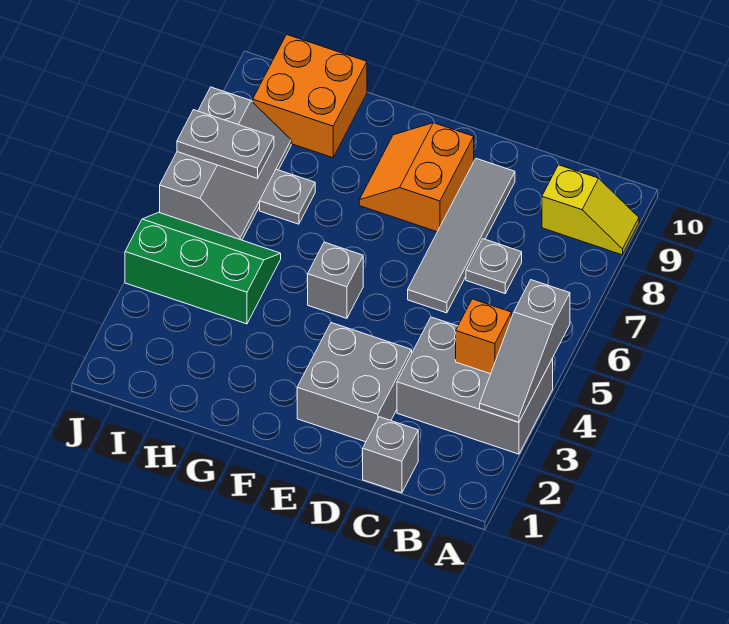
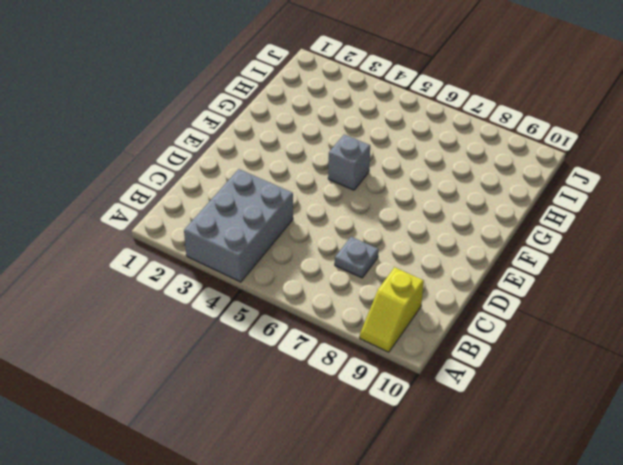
none -> grey brick C1 level 1
none -> grey brick D2:E3 level 1
none -> grey tile D6:D9 level 1

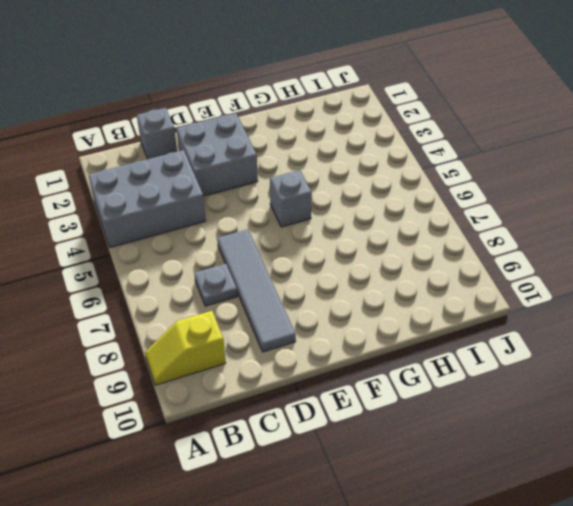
none -> orange slope E8:F9 level 1 top E
none -> green slope H4:J5 level 1 top 4
none -> grey plate H7 level 1

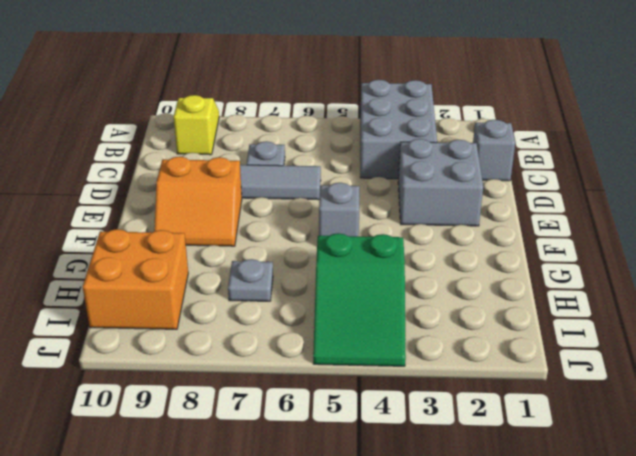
green slope H4:J5 level 1 top H -> green slope H4:J5 level 1 top 4
none -> grey slope I6:J8 level 1 top J
none -> grey slope A3:A5 level 2 top 5
none -> orange brick B4 level 2

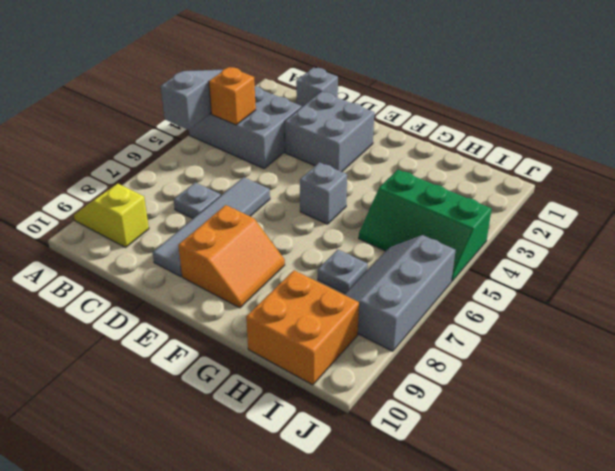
none -> grey plate I7:J7 level 2

